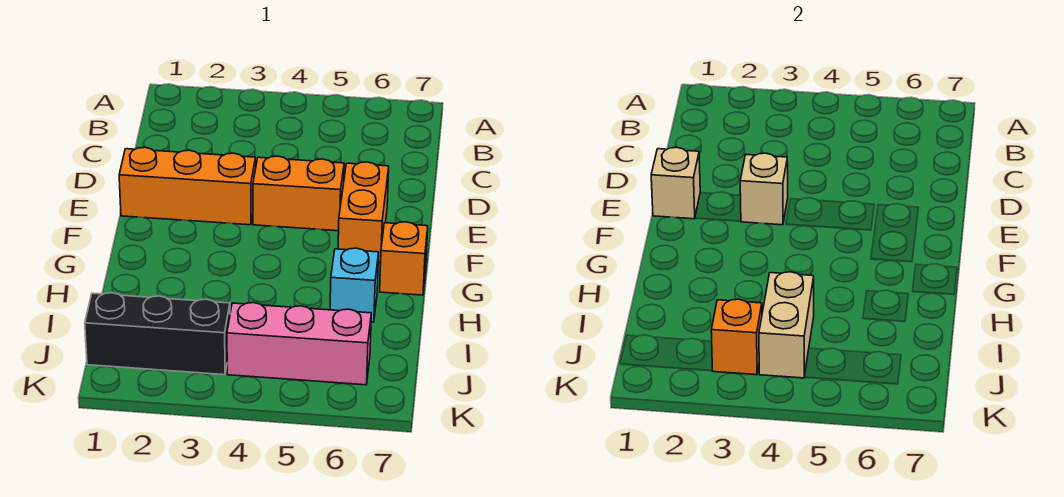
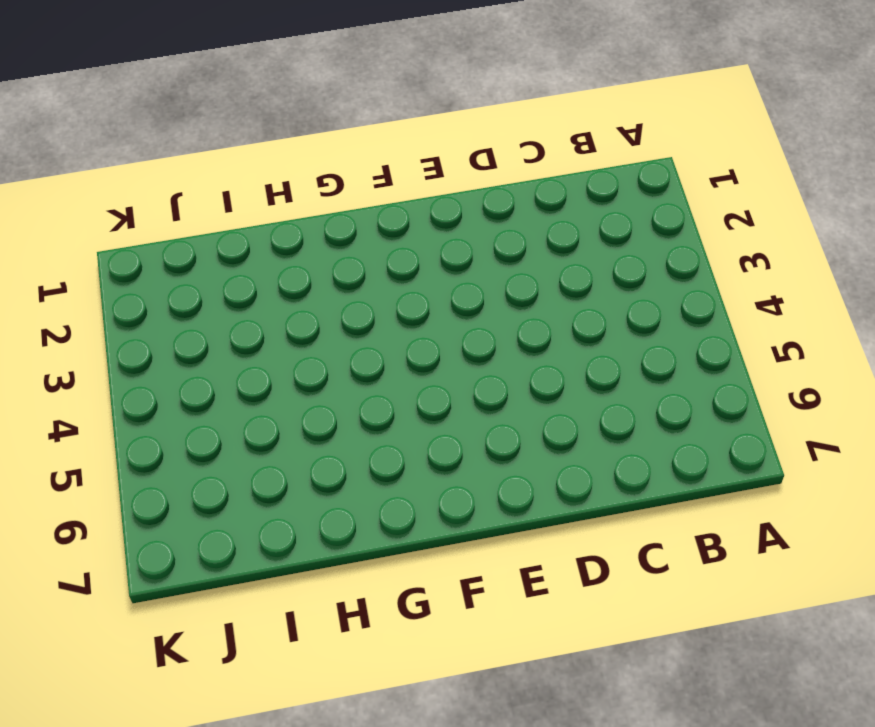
none -> orange brick E1:E3 level 1
none -> orange brick E4:E5 level 1

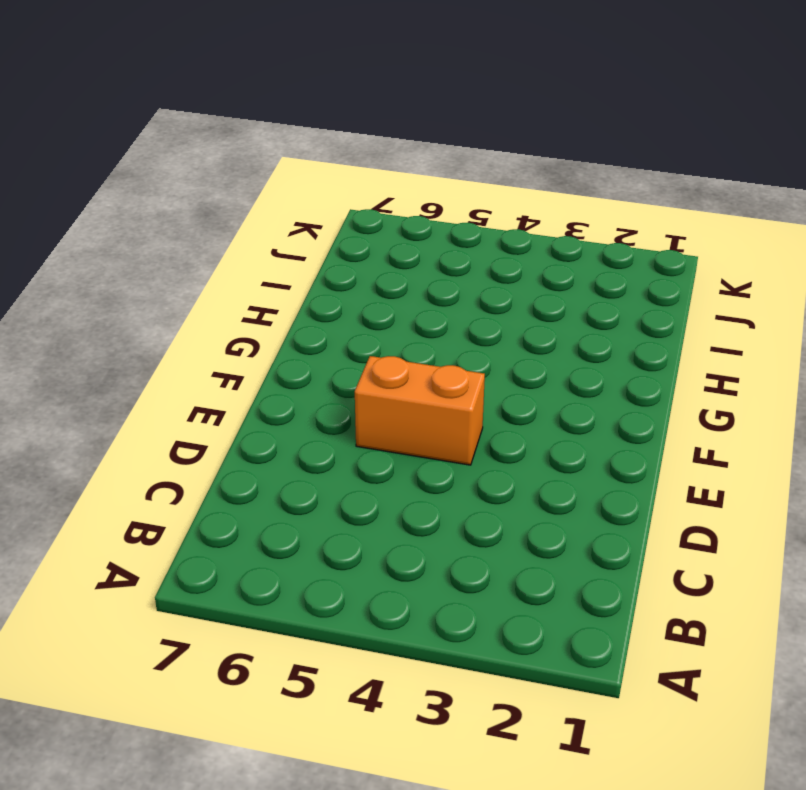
none -> orange brick E1:E3 level 1
none -> orange brick E6:F6 level 1

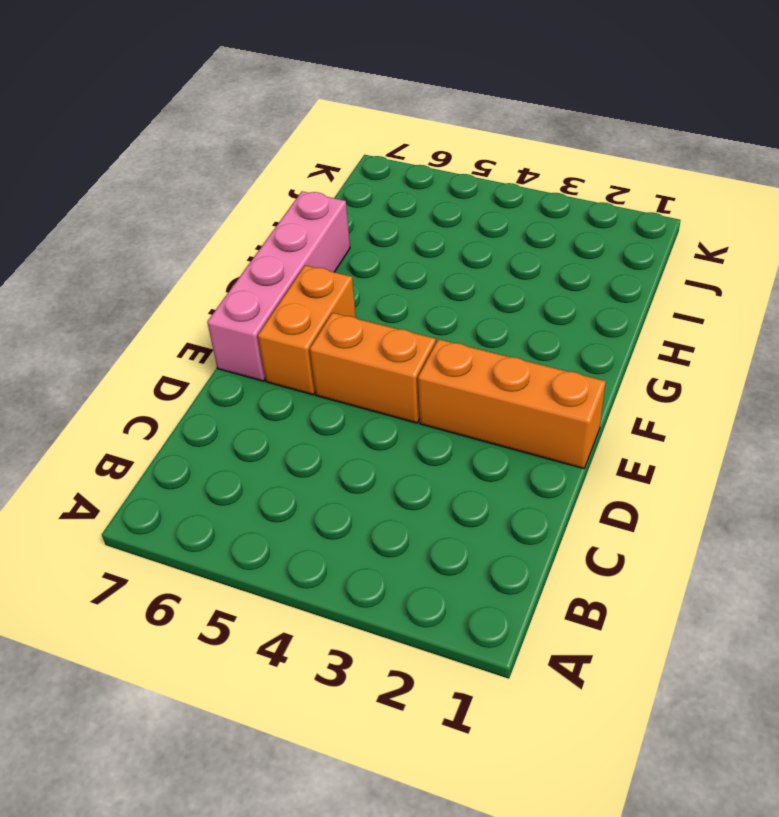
pink brick E7:H7 level 1 -> orange brick G7 level 1
none -> cyan brick H6 level 1
none -> black brick J1:J3 level 1

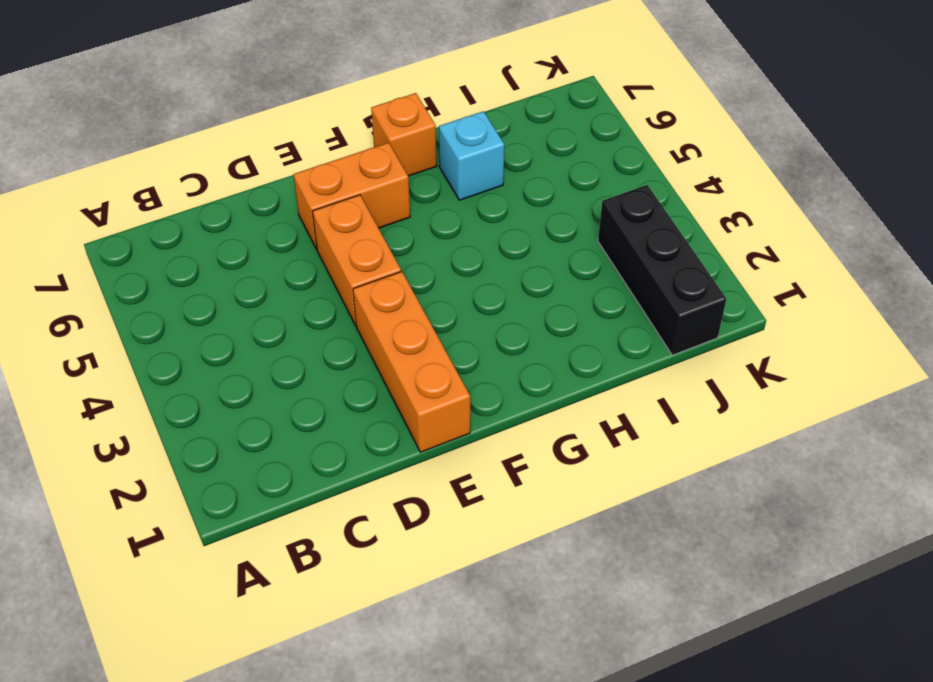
none -> pink brick J4:J6 level 1
none -> tan brick E1 level 2

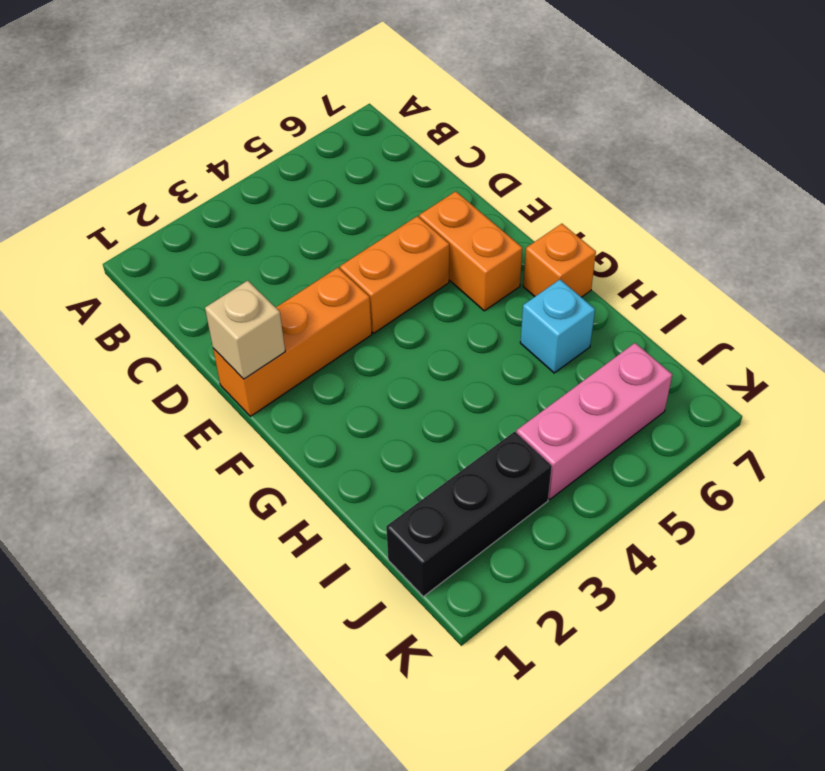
none -> tan brick E3 level 2
none -> tan brick I4:J4 level 2

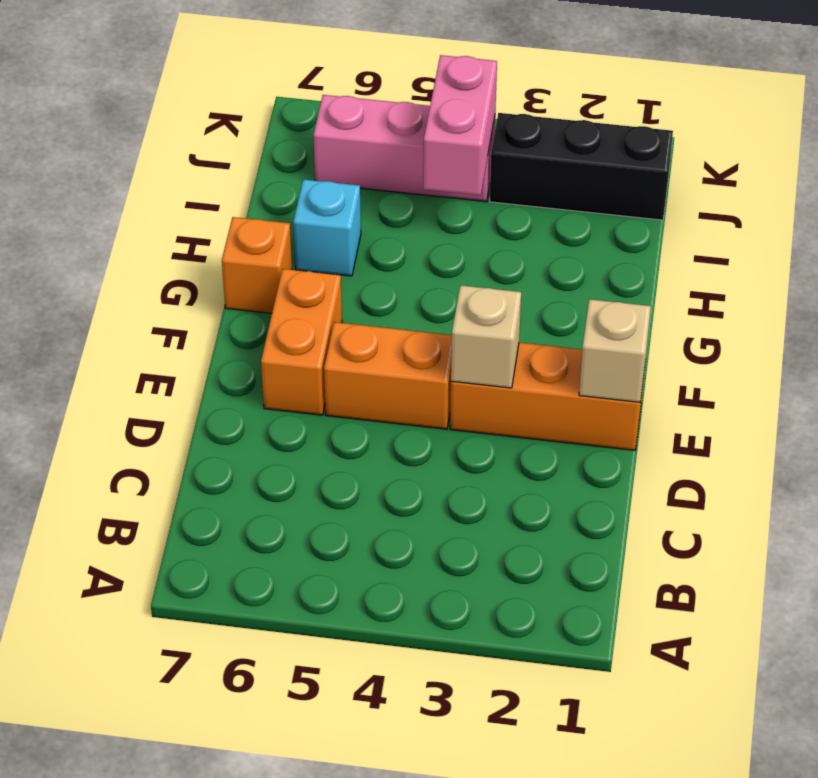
pink brick I4:J4 level 2 -> tan brick I4:J4 level 2
none -> orange brick J3 level 2

